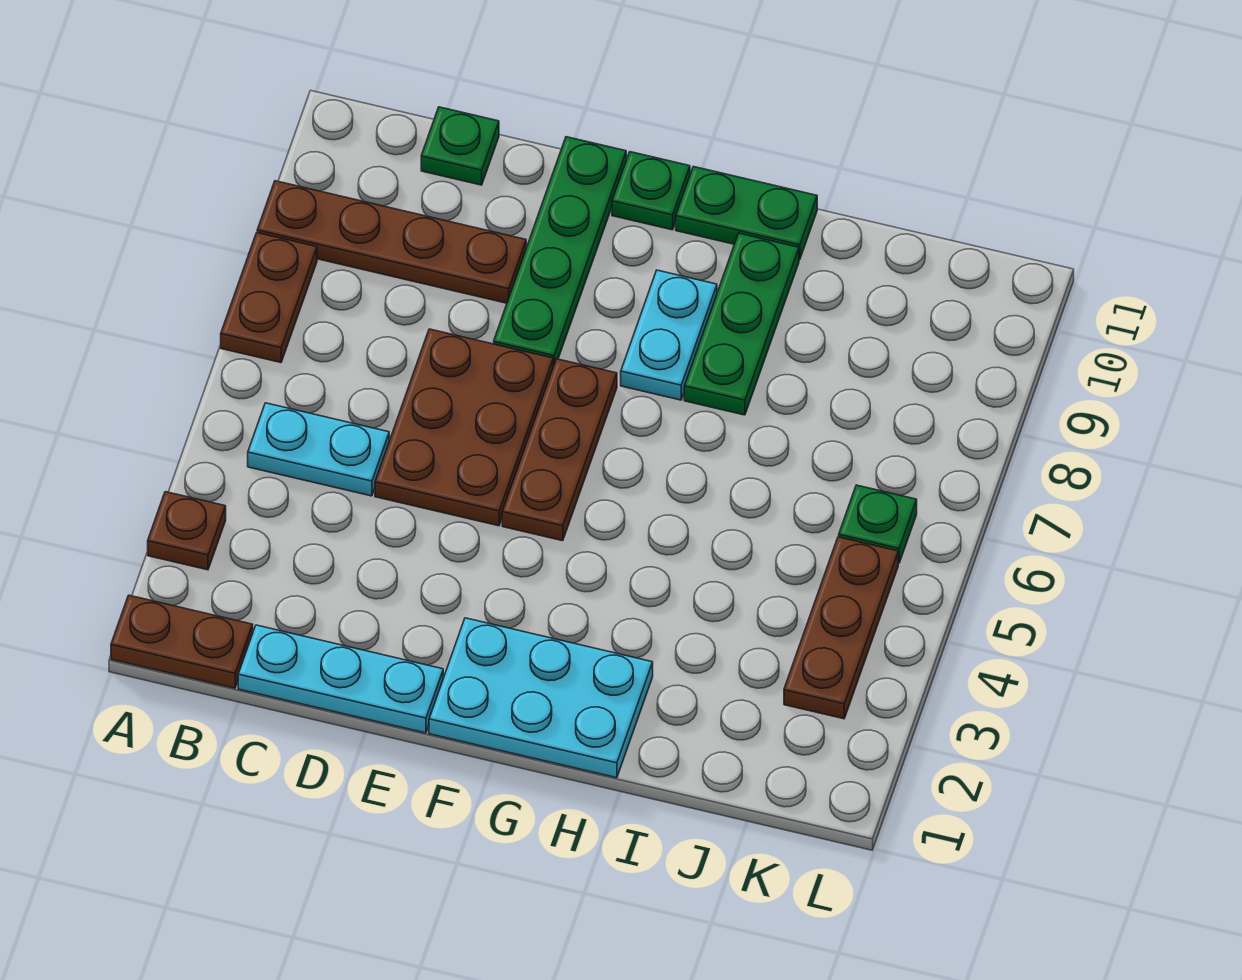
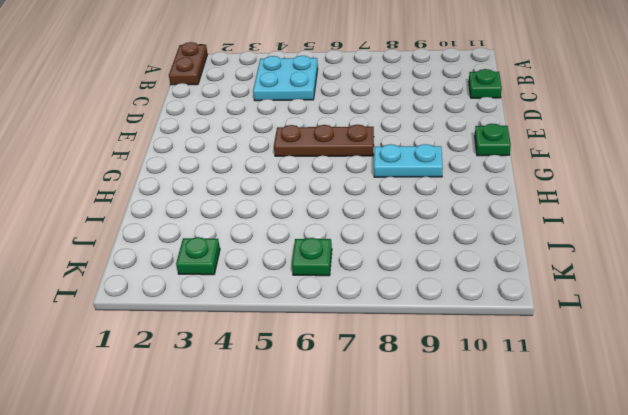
cyan plate B4:C5 level 1 -> cyan plate B5:C5 level 1
green plate K3 level 1 -> brown plate K3:K5 level 1
none -> brown plate A3 level 1
none -> brown plate A7:A8 level 1
none -> brown plate A9:D9 level 1

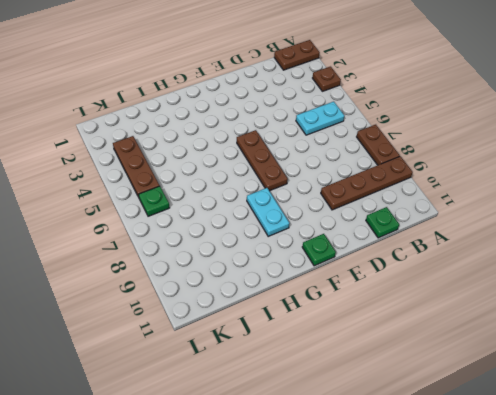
none -> cyan plate C1:E1 level 1
none -> brown plate D5:E7 level 1
none -> green plate E8:E11 level 1

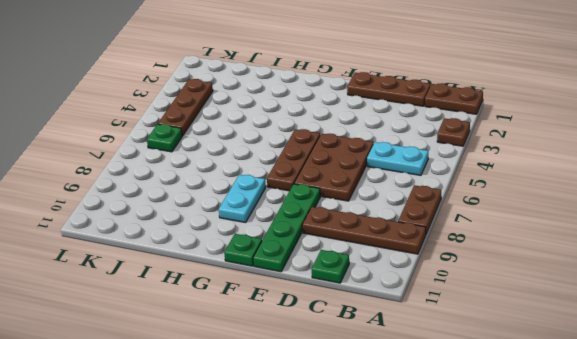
brown plate C1:E1 level 1 -> cyan plate C1:E1 level 1
none -> cyan plate F1:H2 level 1
none -> green plate G11:H11 level 1
none -> green plate H8:H10 level 1

